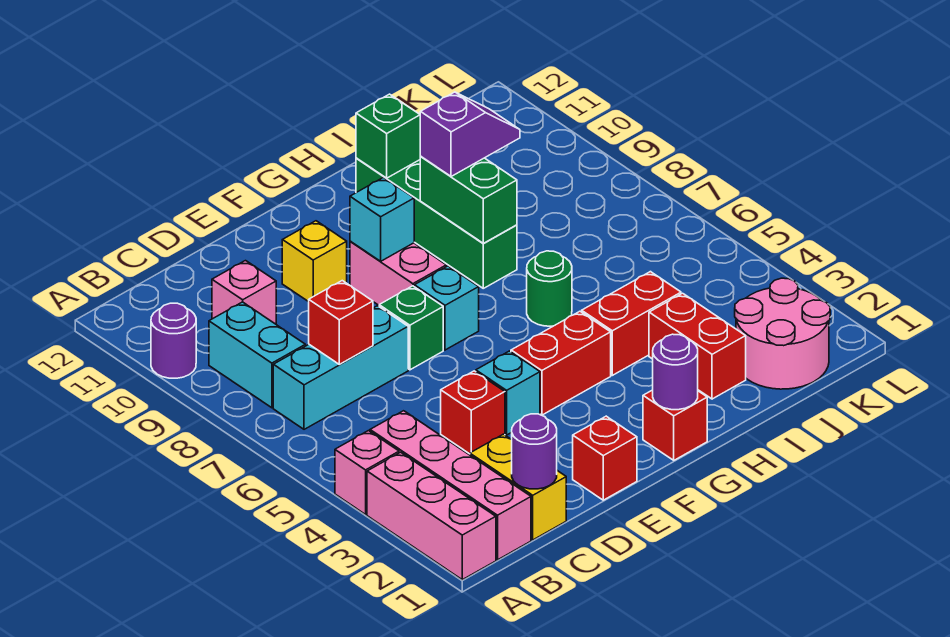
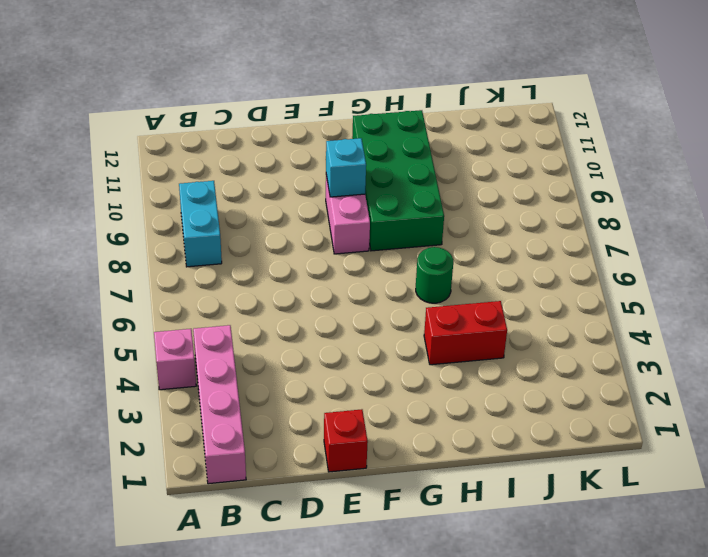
green brick G8:H11 level 1 -> green brick H8:H11 level 1
none -> pink brick A1:A3 level 1
none -> purple round brick A10 level 1
none -> cyan brick B7:D7 level 1

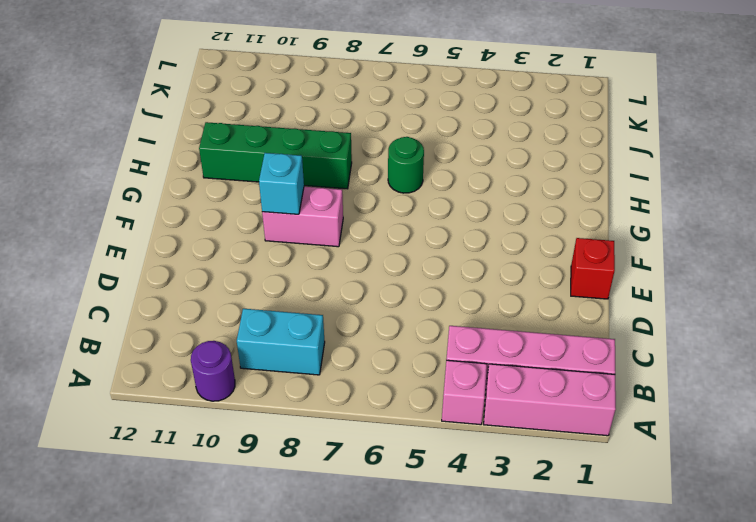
none -> cyan brick B7:D7 level 1
none -> yellow brick C1:C2 level 1
none -> pink brick C10 level 1

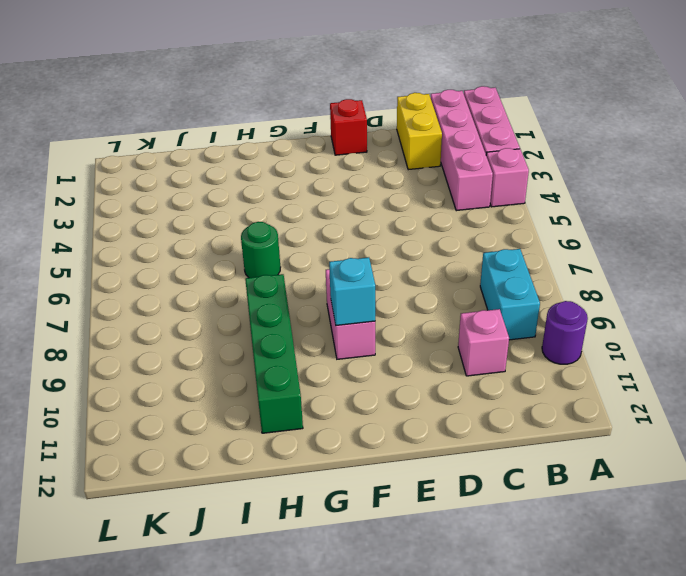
none -> cyan brick B7:D7 level 1
none -> red brick D4 level 1
none -> cyan brick E4 level 1

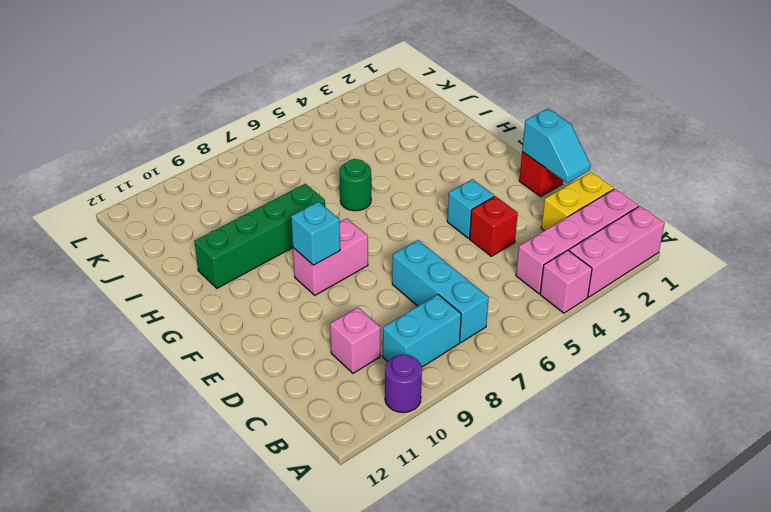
cyan slope D1:E1 level 2 top E -> none
none -> green brick E7 level 1
none -> yellow brick E10 level 1
none -> red brick F4:G4 level 1

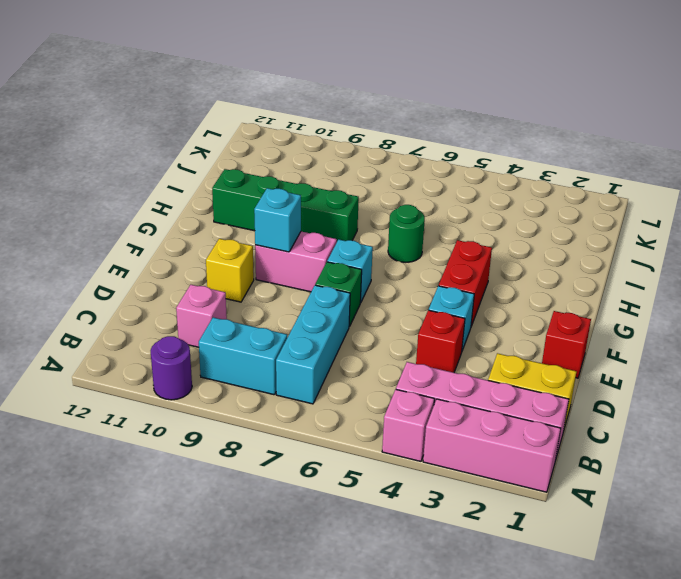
none -> red brick G1 level 1
none -> red brick H4:I4 level 1
none -> red brick I2:I3 level 1

